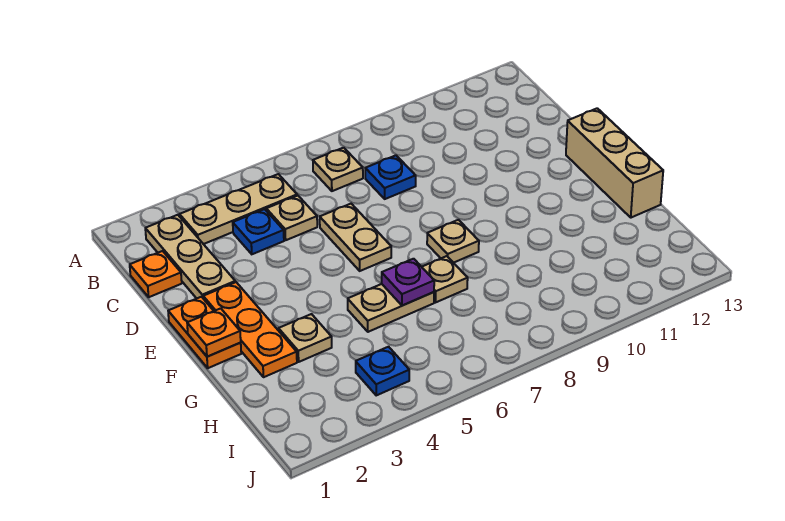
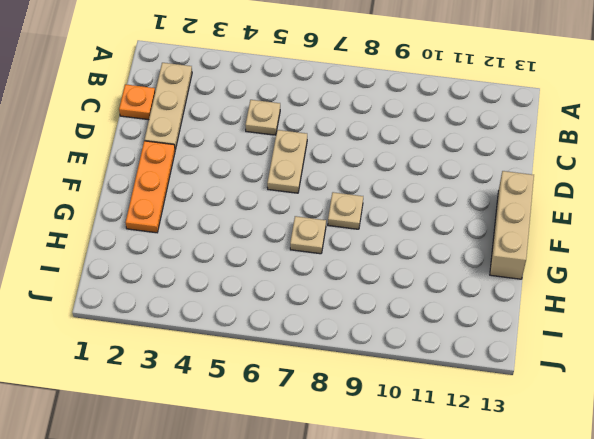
none -> tan plate B3:B5 level 1
none -> tan plate B7 level 1
none -> blue plate C4 level 1

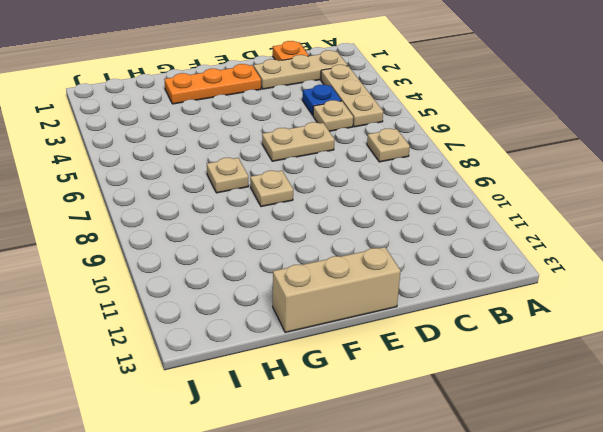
none -> blue plate C8 level 1
none -> orange plate E1:F1 level 1
none -> tan plate G3 level 1

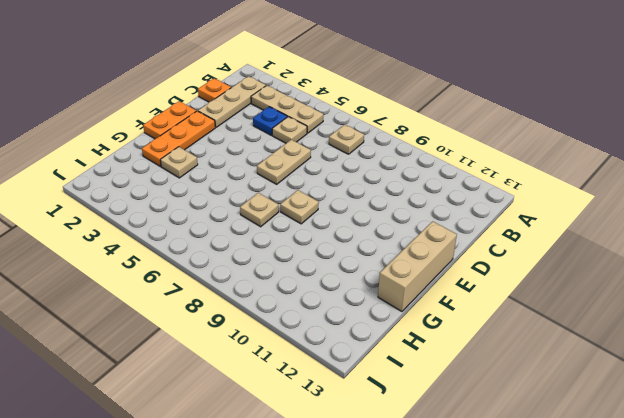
none -> blue plate C8 level 1
none -> tan plate G5:G6 level 1
none -> blue plate I4 level 1

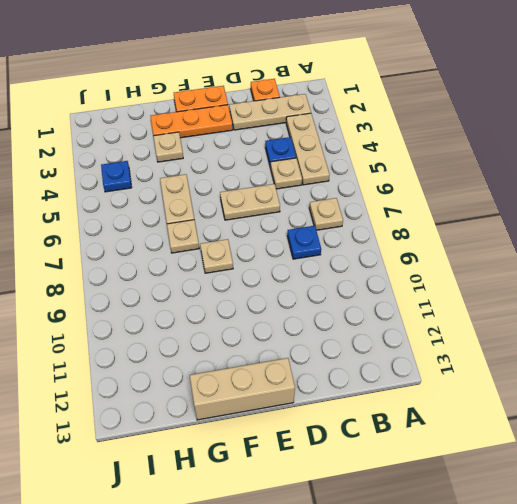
none -> orange plate F1 level 2
none -> purple plate G6 level 2

